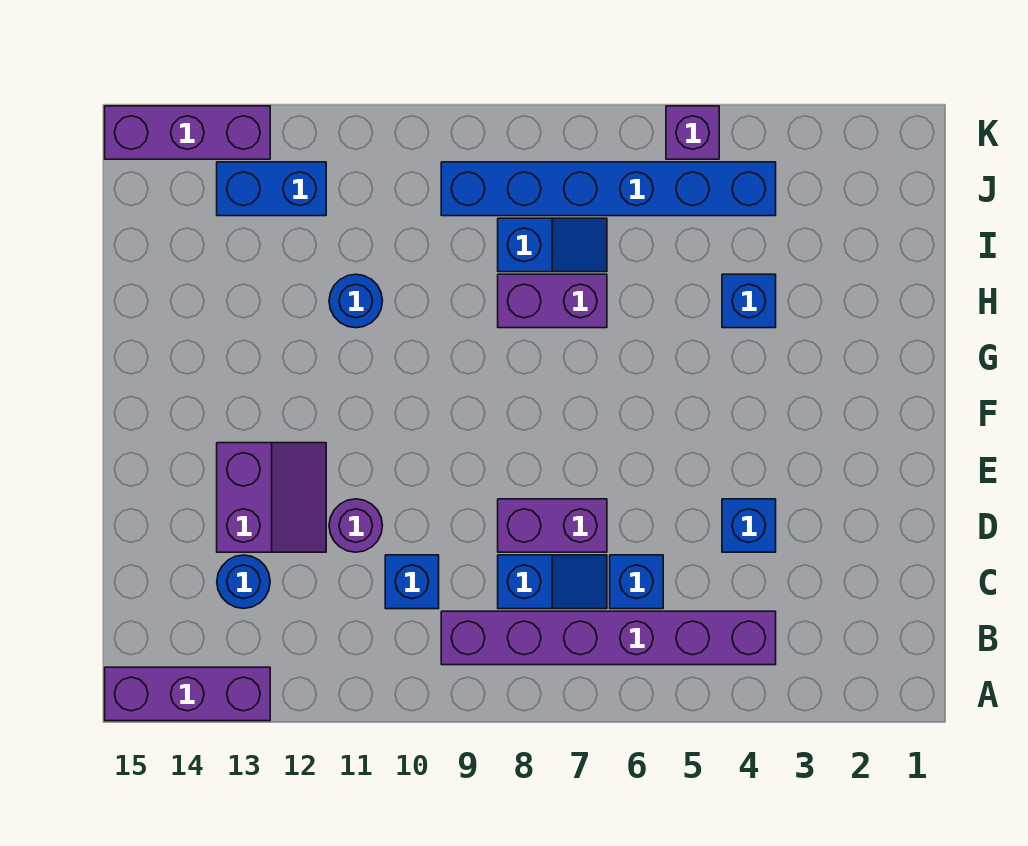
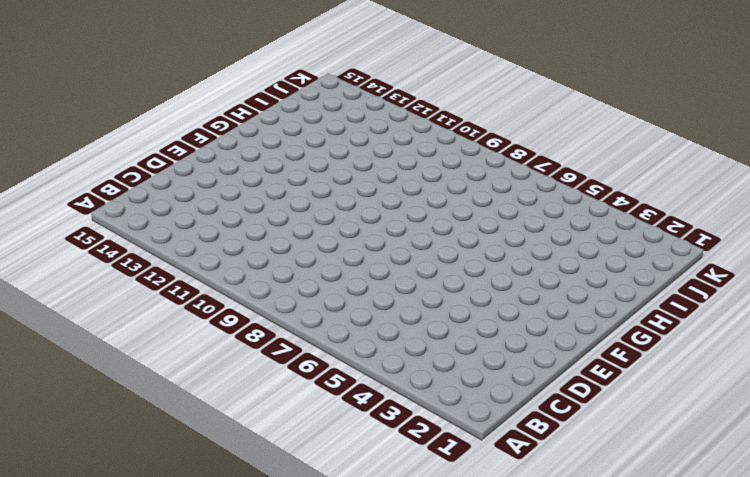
none -> purple brick A13:A15 level 1
none -> purple brick B4:B9 level 1
none -> blue brick C6 level 1

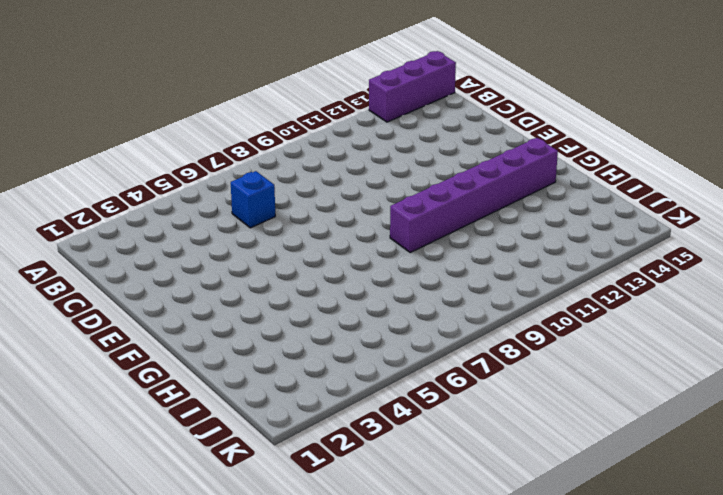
purple brick G9:G14 level 1 -> purple brick B4:B9 level 1
none -> blue slope C7:C8 level 1 top 8
none -> blue brick C10 level 1
none -> blue round brick C13 level 1

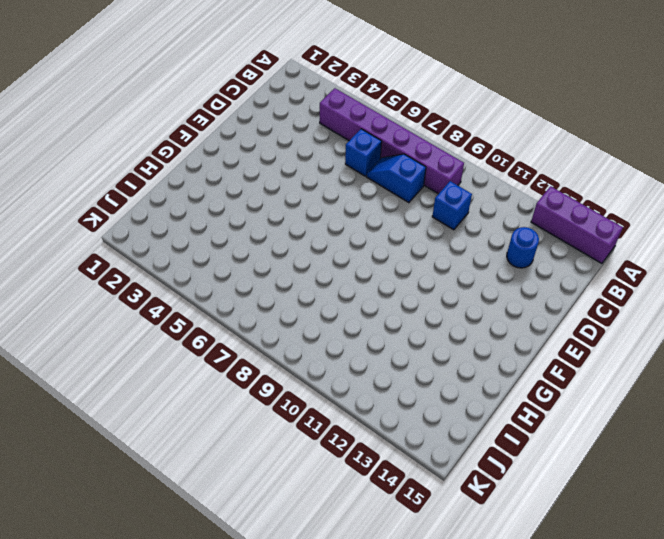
none -> blue brick D4 level 1
none -> purple brick D7:D8 level 1
none -> purple round brick D11 level 1

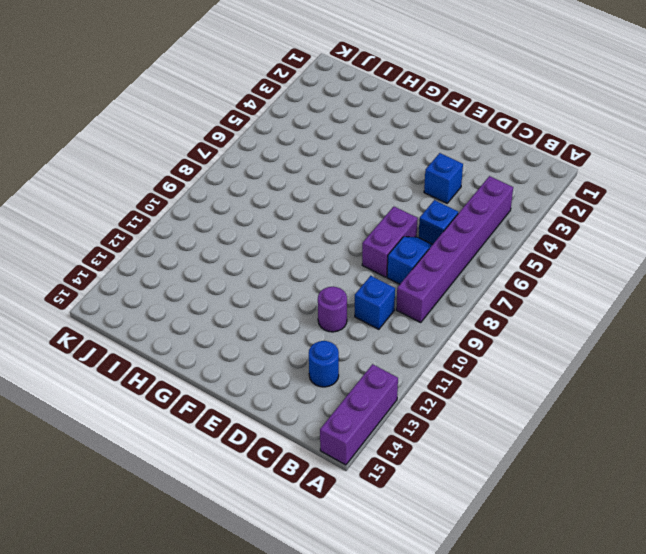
none -> purple slope D12:E13 level 1 top 13
none -> blue brick H4 level 1
none -> purple brick H7:H8 level 1

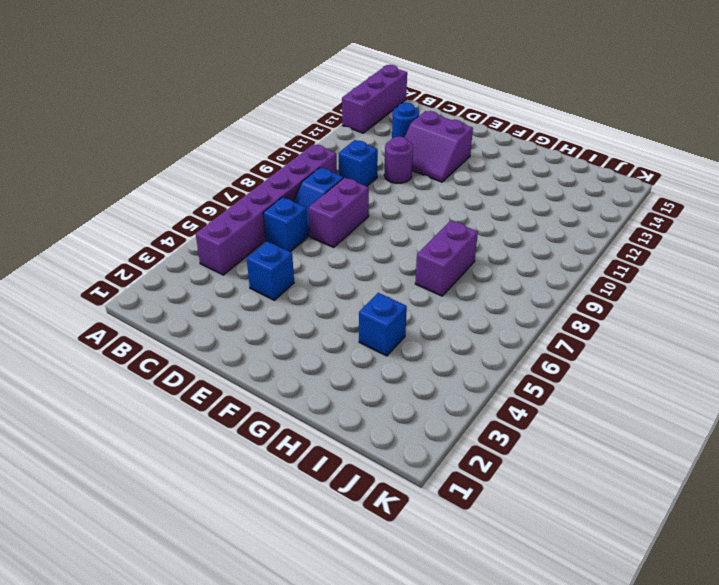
none -> blue round brick H11 level 1
none -> blue slope I7:I8 level 1 top 8
none -> blue brick J4:J9 level 1

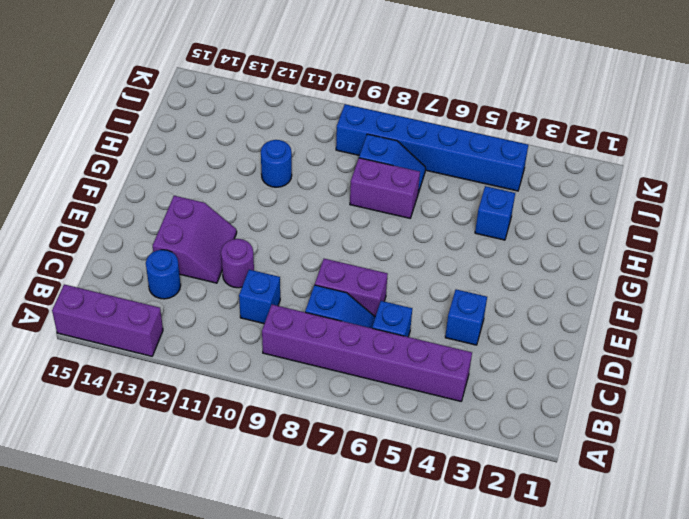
none -> blue brick J12:J13 level 1
none -> purple brick K5 level 1
none -> purple brick K13:K15 level 1

